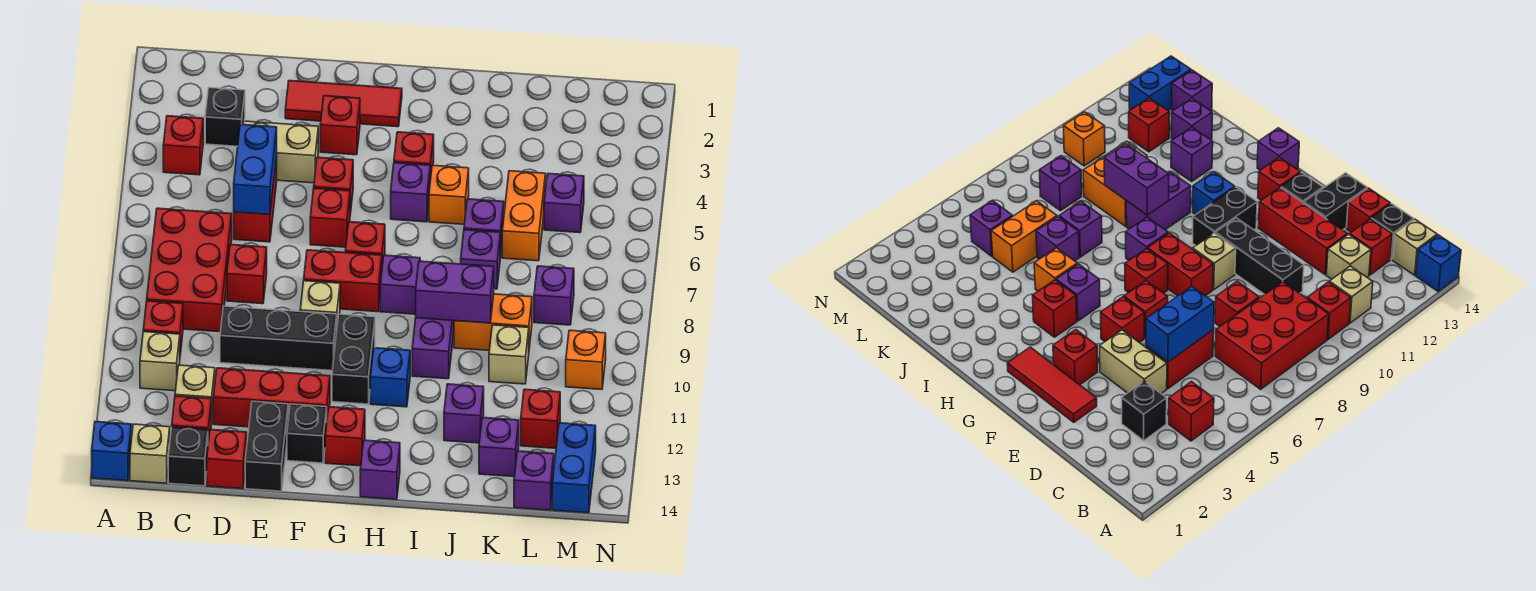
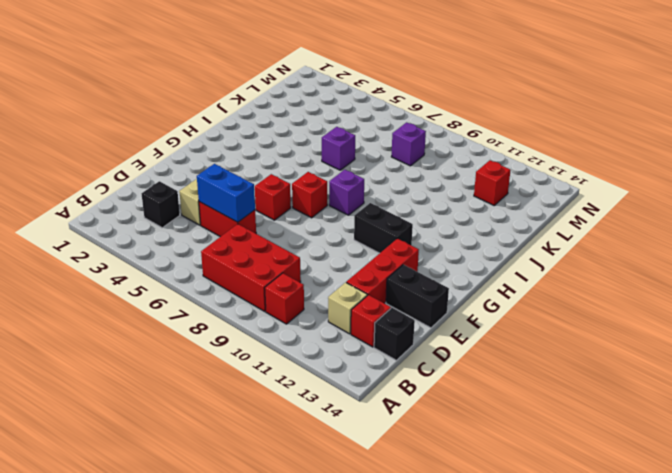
none -> blue brick A14 level 1
none -> red brick B4 level 1
none -> tan brick B11 level 1
none -> tan brick B14 level 1

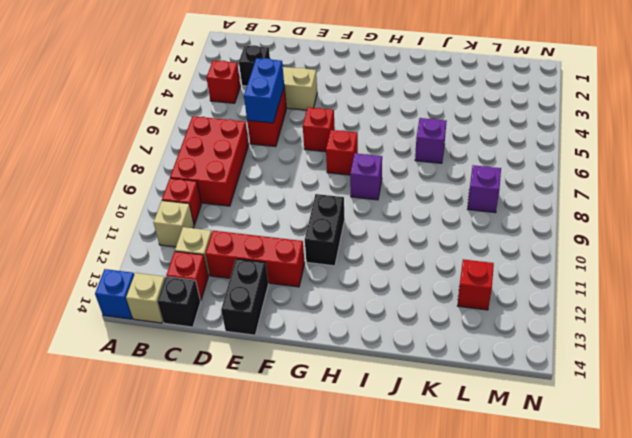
none -> red brick D8 level 1
none -> black brick D10:F10 level 1
none -> red brick D14 level 1
none -> red tile E2:G2 level 1

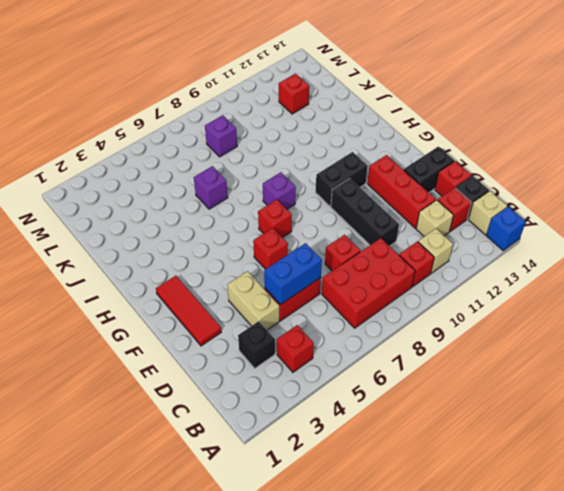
none -> red brick F3 level 1
none -> red brick F5 level 1
none -> red brick F8:G8 level 1
none -> tan brick F9 level 1

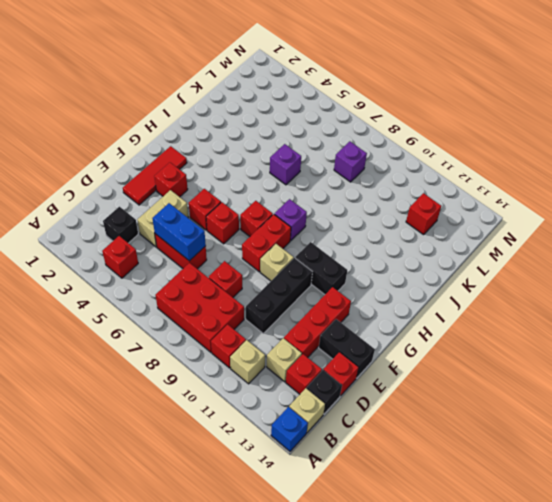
none -> black brick F13 level 1
none -> red brick G13 level 1
none -> red brick H4 level 1
none -> purple brick H5 level 1

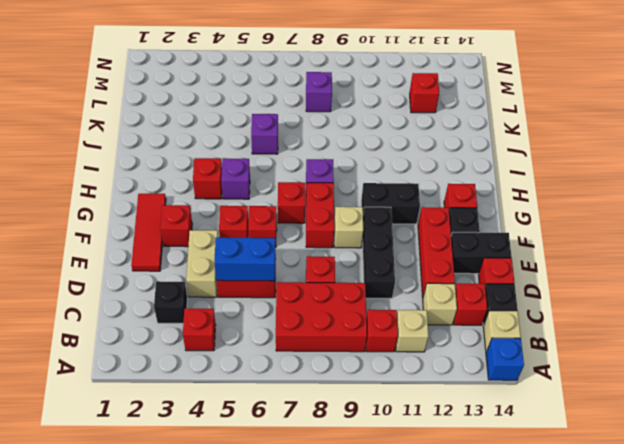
none -> blue brick H11 level 1
none -> purple brick H14 level 1
none -> orange brick I5 level 1
none -> purple brick I9:I10 level 1

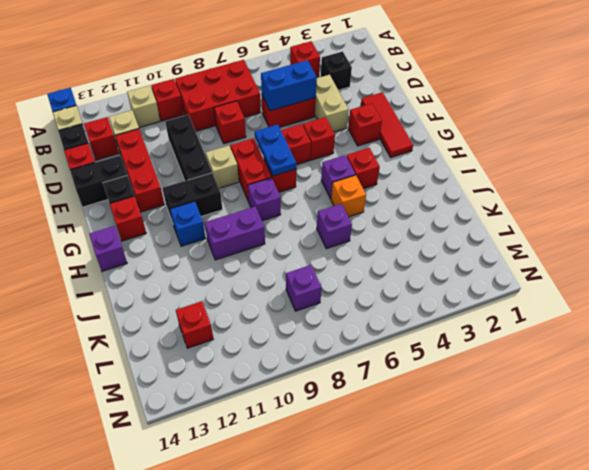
blue plate F7:G7 level 2 -> none
none -> purple brick J7 level 1
none -> orange brick J9:K9 level 1
none -> purple brick J12 level 1
none -> orange brick K5:K6 level 1

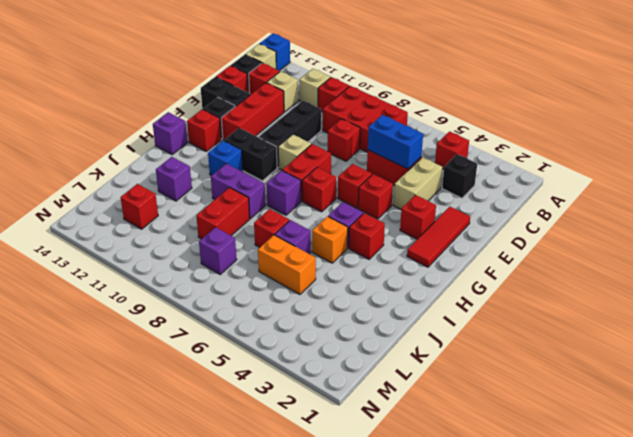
red brick J7 level 1 -> purple brick J7 level 1
red brick J9:K9 level 1 -> orange brick J9:K9 level 1
none -> tan brick K10 level 1
none -> purple brick K13 level 1
none -> purple brick L5 level 1
none -> purple brick L14 level 1

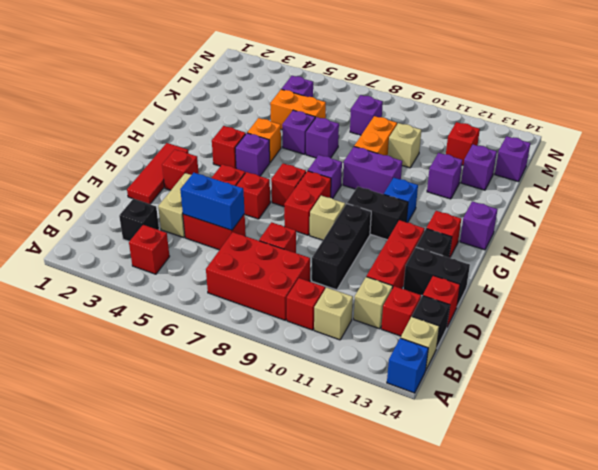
none -> orange brick M10 level 1
none -> blue brick M13:M14 level 1
none -> purple brick I9:J9 level 2

